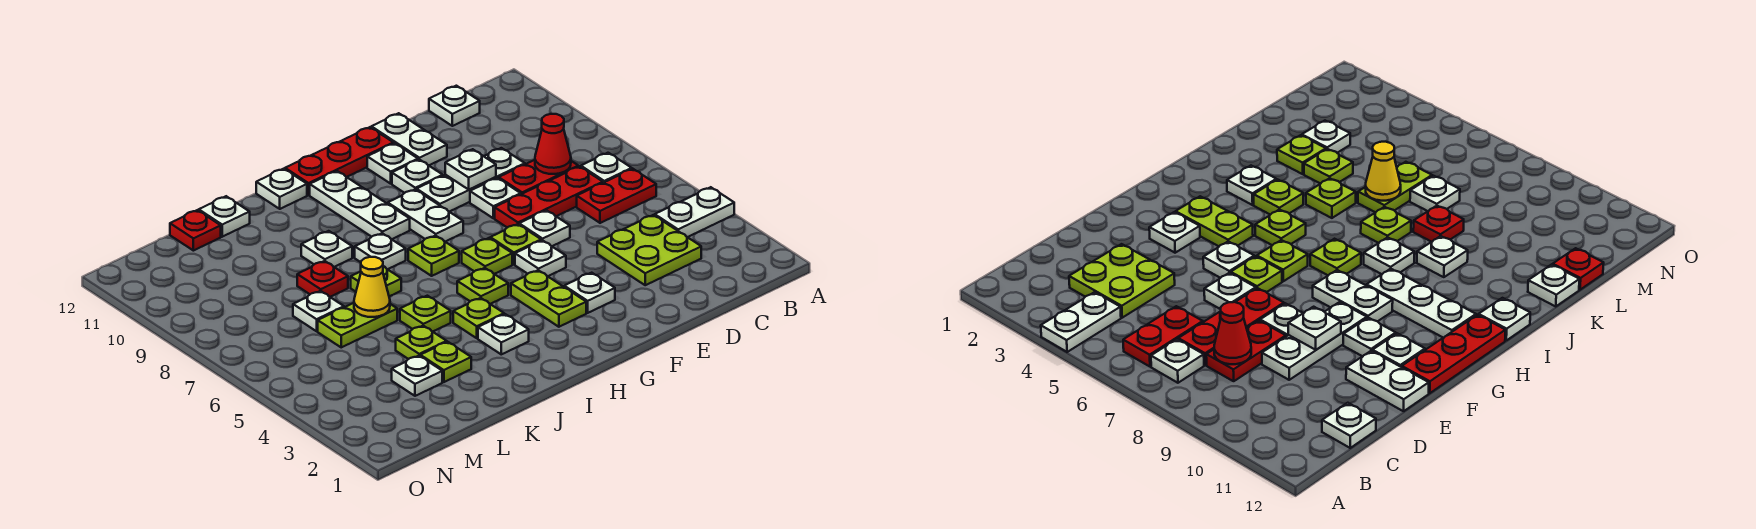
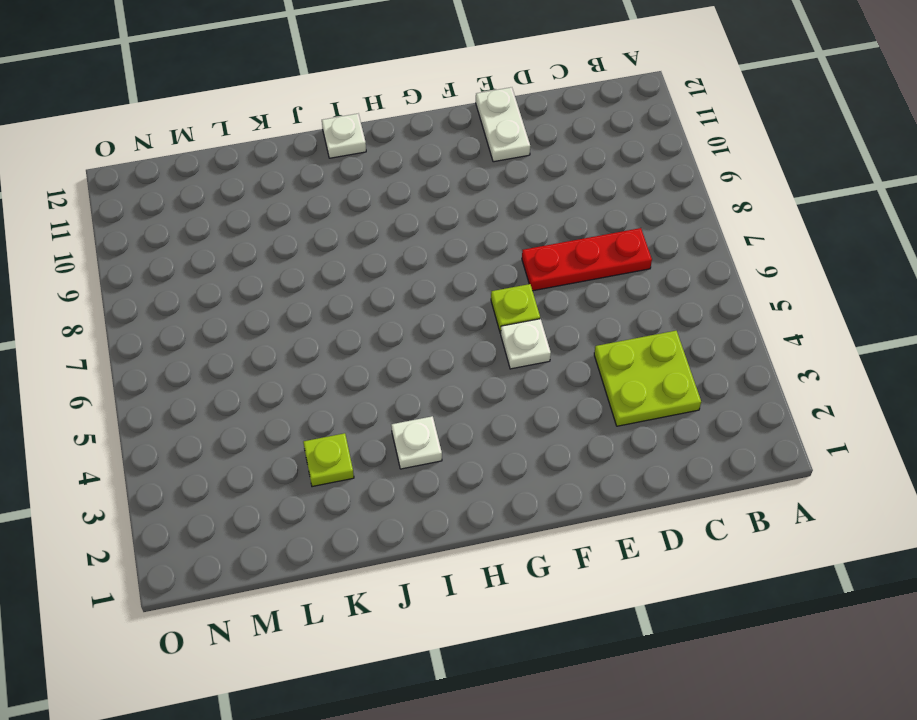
none -> white plate A4:B4 level 1
none -> red plate B6:C6 level 1
none -> white plate B7 level 1
none -> red plate C8:D8 level 1

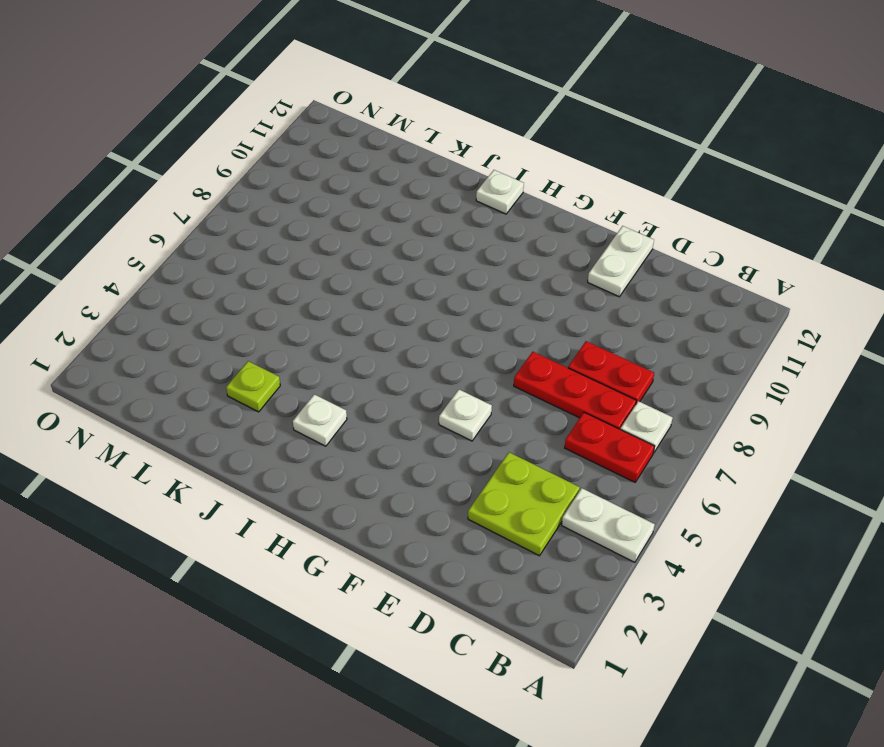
none -> white plate C12 level 1
none -> white plate D9:F9 level 1
none -> white plate E6 level 1
none -> white plate E8 level 1

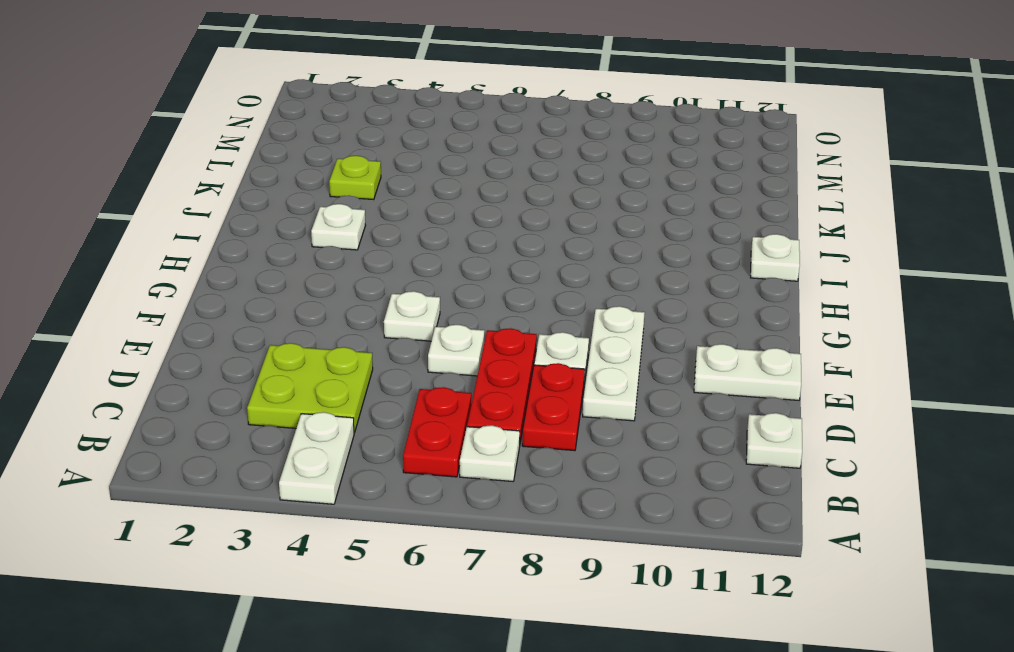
none -> white plate F3 level 1
none -> lime plate F6 level 1
none -> white plate F10 level 1
none -> white plate F11 level 1

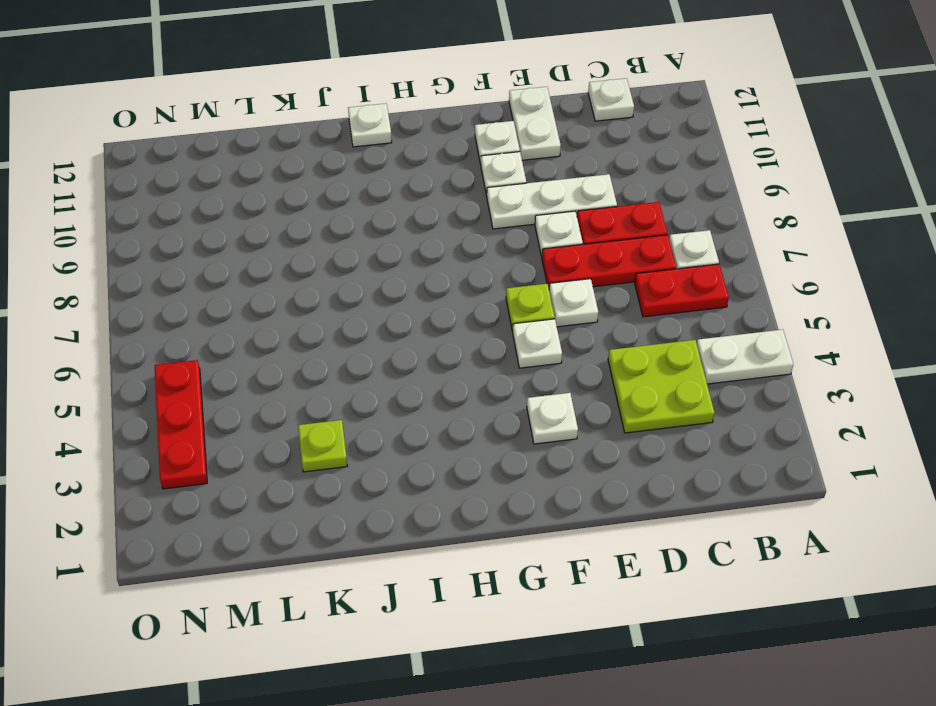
red plate N3:N5 level 1 -> red plate F12:H12 level 1
none -> lime plate G3:G4 level 1
none -> lime plate G6 level 1
none -> white plate G8:G9 level 1
none -> lime plate H5 level 1

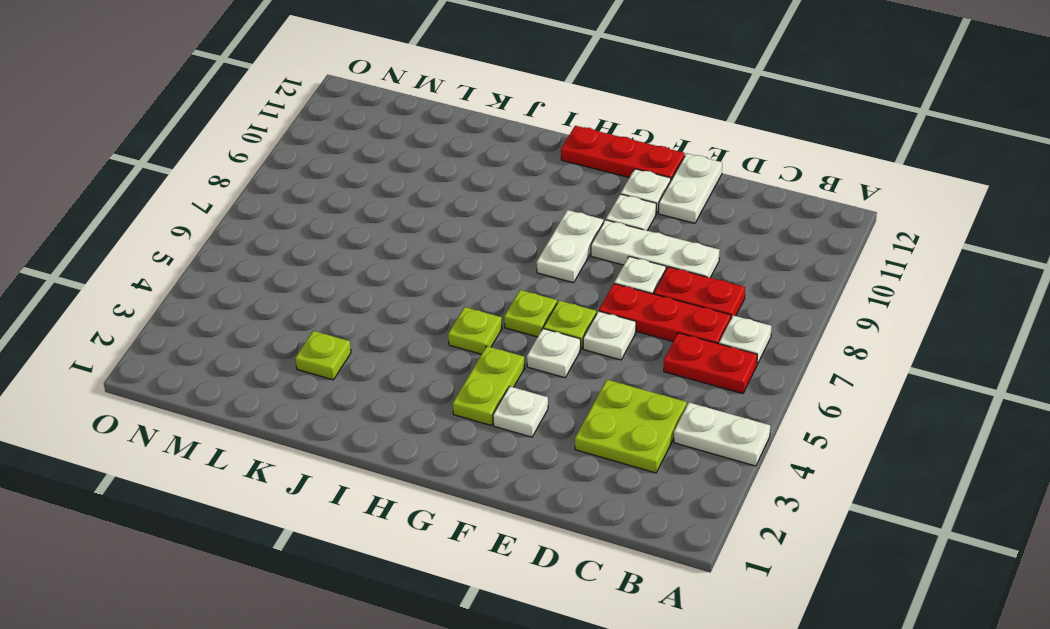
none -> white plate C12 level 1
none -> lime plate H7 level 1
none -> white plate H9:H11 level 1
none -> white plate I3 level 1

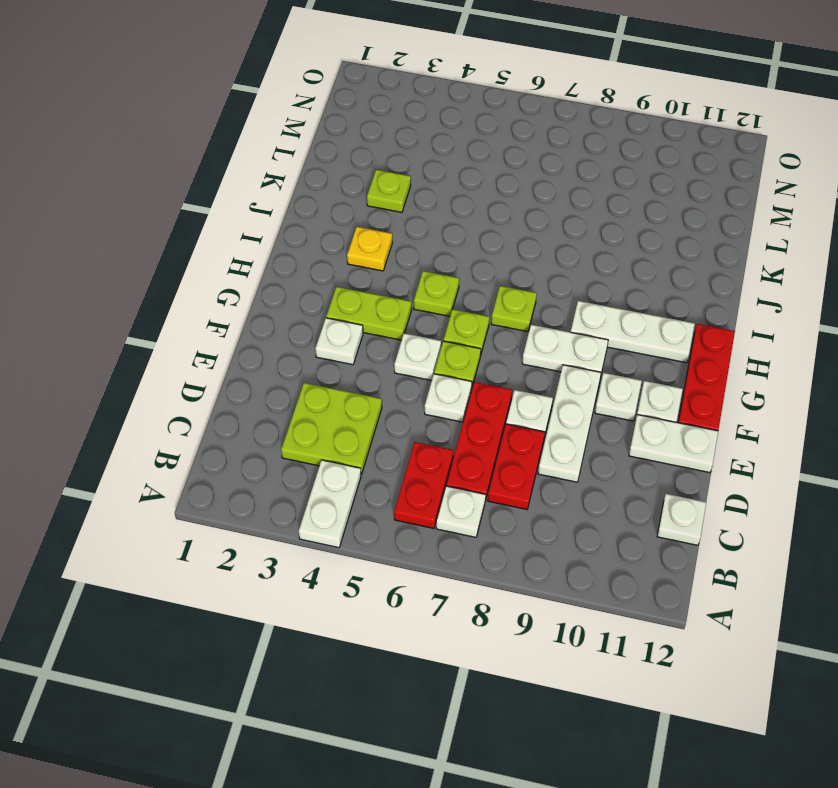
yellow plate I3 level 1 -> white plate I3 level 1
none -> lime plate I4 level 1
none -> white plate I8 level 1
none -> white plate I12 level 1
none -> lime plate J5 level 1

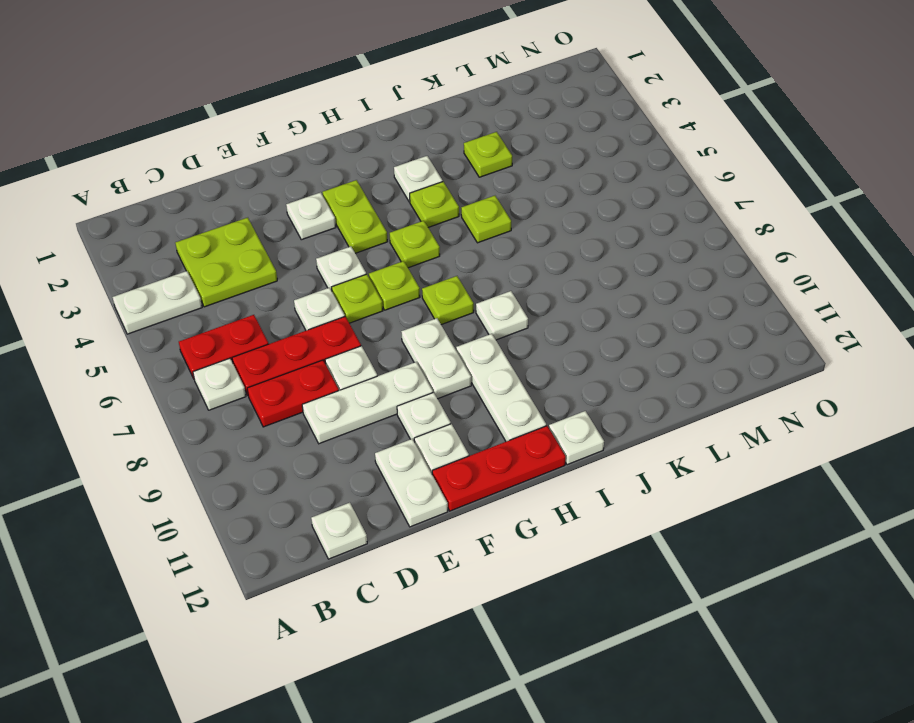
none -> lime plate J7 level 1
none -> white plate J9 level 1
none -> lime plate K4 level 1
none -> lime plate K6:L6 level 1

